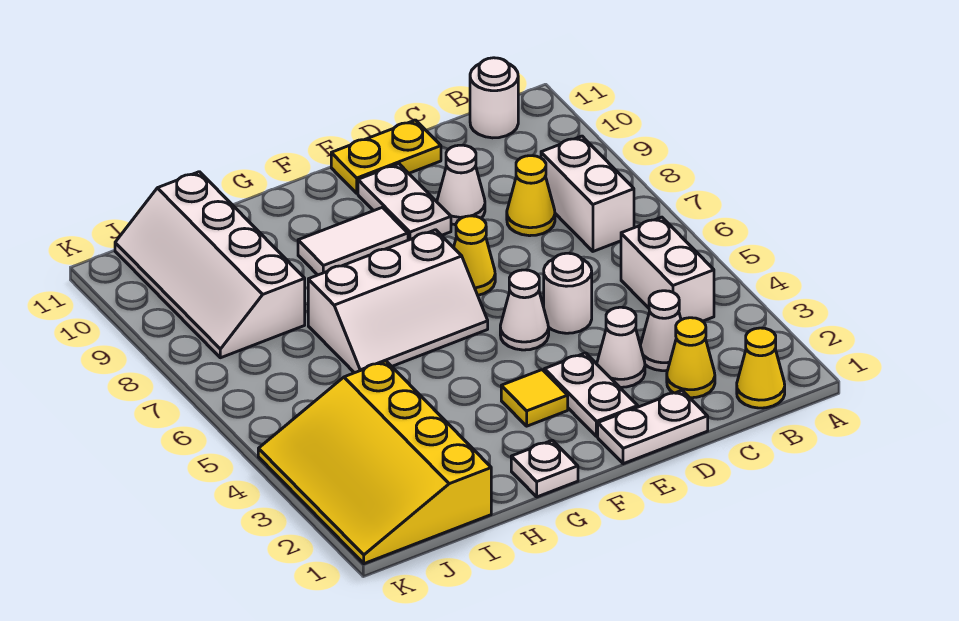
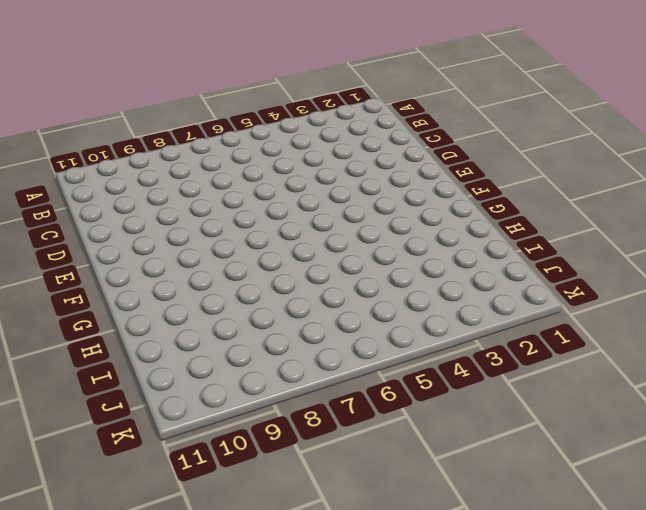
none -> yellow cone B1 level 1
none -> white brick B4:B5 level 1
none -> white brick B7:B8 level 1

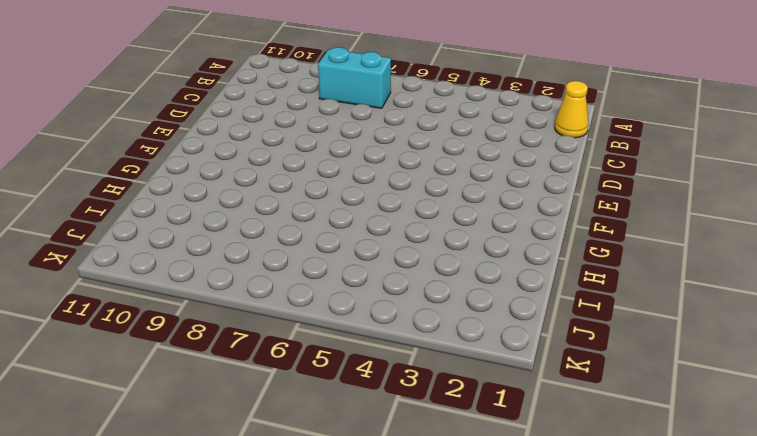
cyan brick B7:B8 level 1 -> white brick B7:B8 level 1
none -> white brick B4:B5 level 1
none -> white round brick B11 level 1
none -> yellow cone C2 level 1

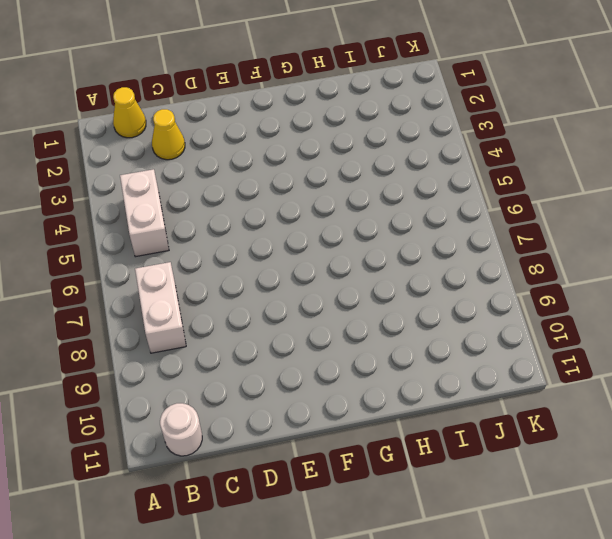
none -> white cone C3 level 1
none -> yellow cone C8 level 1
none -> white plate D1:E1 level 1

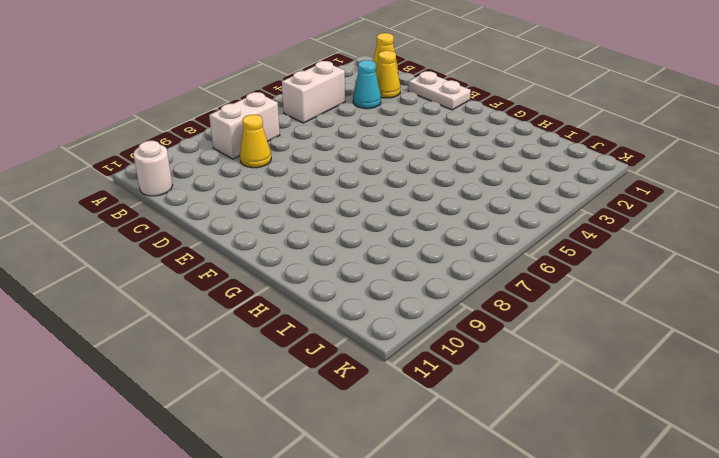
cyan cone C3 level 1 -> white cone C3 level 1
none -> white cone D3 level 1
none -> white round brick D5 level 1
none -> white cone D9 level 1

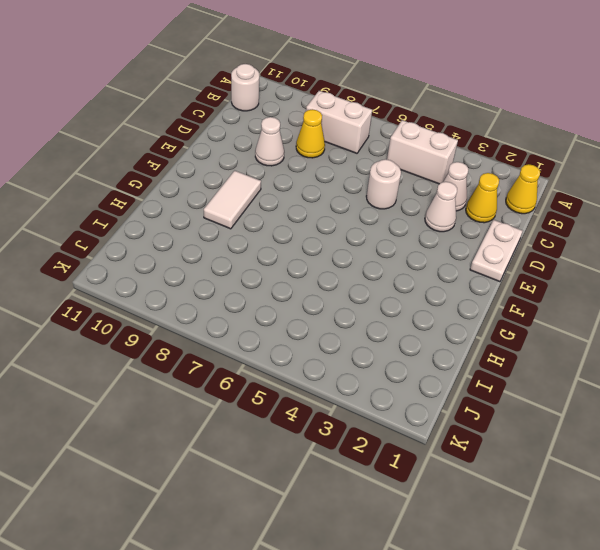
none -> yellow plate D11:E11 level 1
none -> white plate E2:E3 level 1
none -> white cone E5 level 1

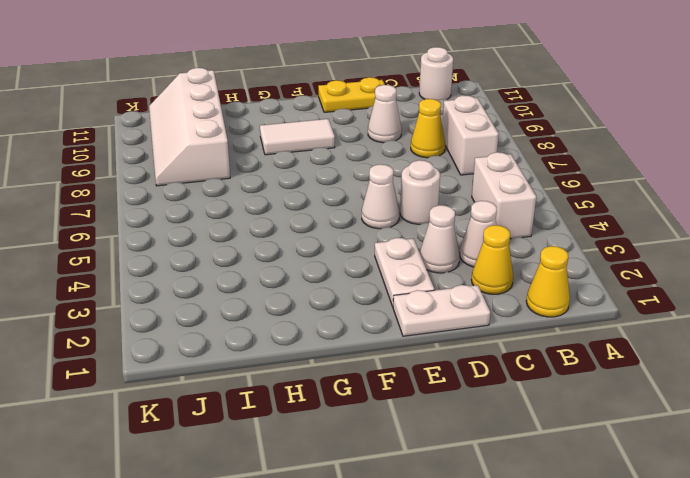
none -> yellow cone E7 level 1
none -> white plate E9:E10 level 1
none -> yellow tile F3 level 1

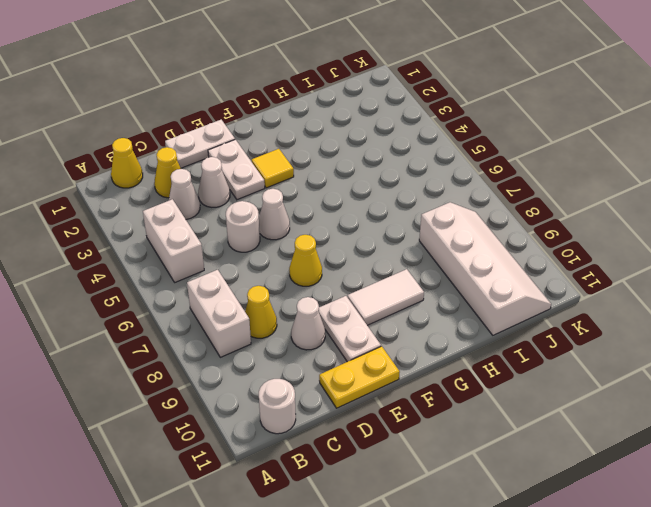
none -> white slope F6:H7 level 1 top 7
none -> white plate G1 level 1
none -> yellow slope I1:K4 level 1 top I

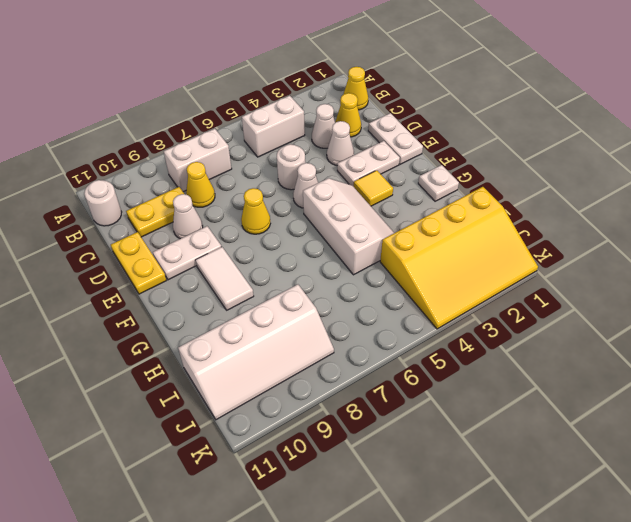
yellow plate C9:C10 level 1 -> none
white slope F4:H5 level 1 top 5 -> white slope F6:H7 level 1 top 7

